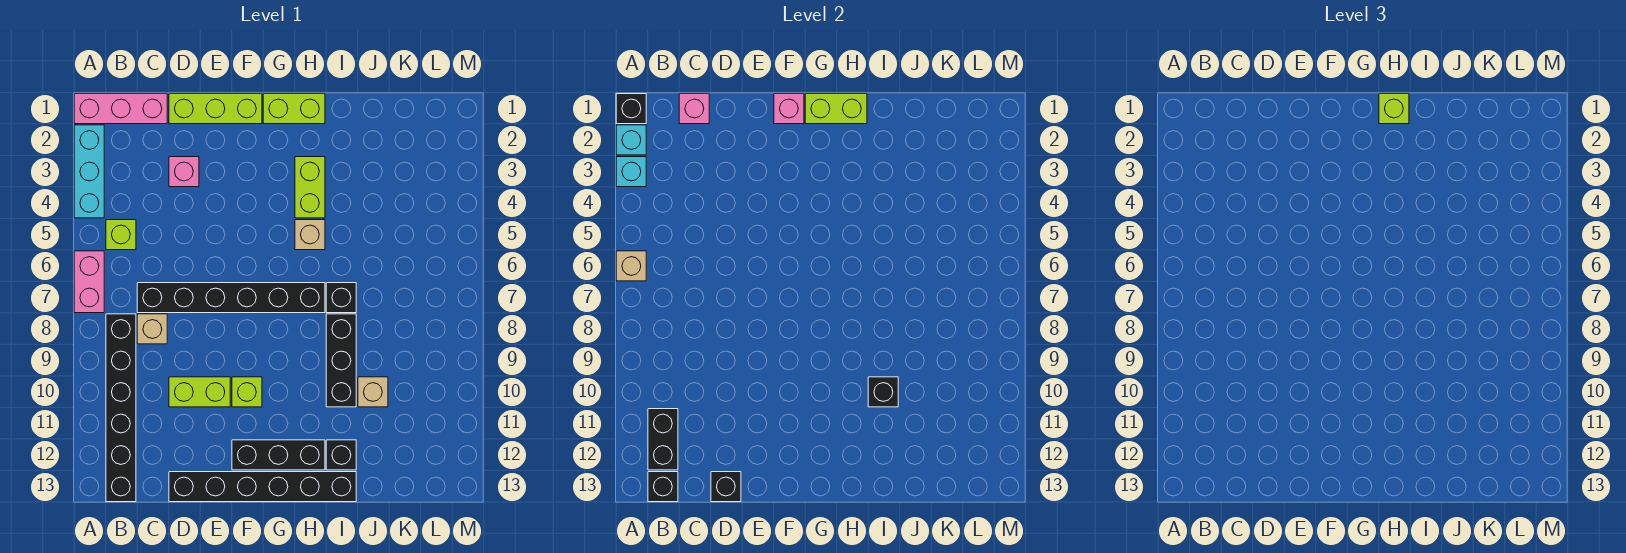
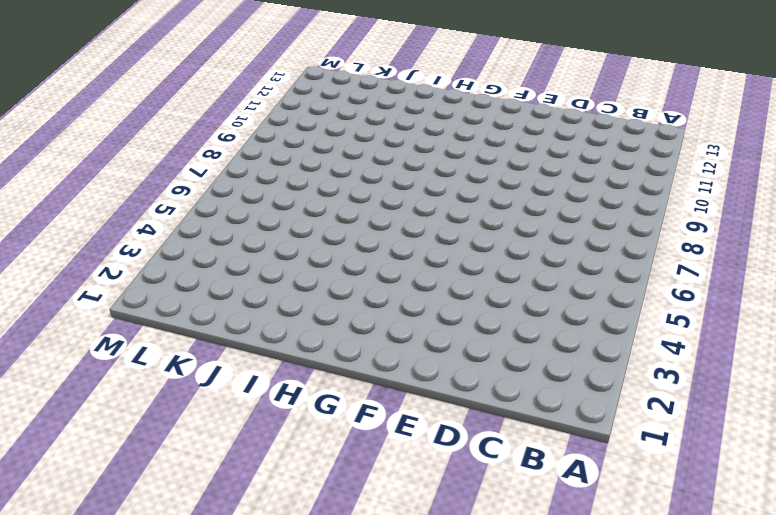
none -> pink brick A1:C1 level 1
none -> cyan brick A2:A4 level 1
none -> pink brick A6:A7 level 1
none -> lime brick B5 level 1

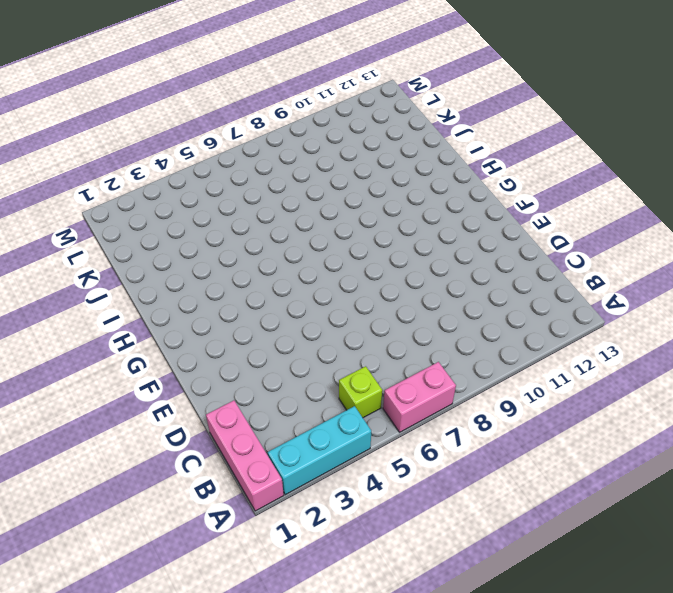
none -> black brick B8:B13 level 1
none -> black brick C7:H7 level 1
none -> tan brick C8 level 1
none -> lime brick D1:F1 level 1

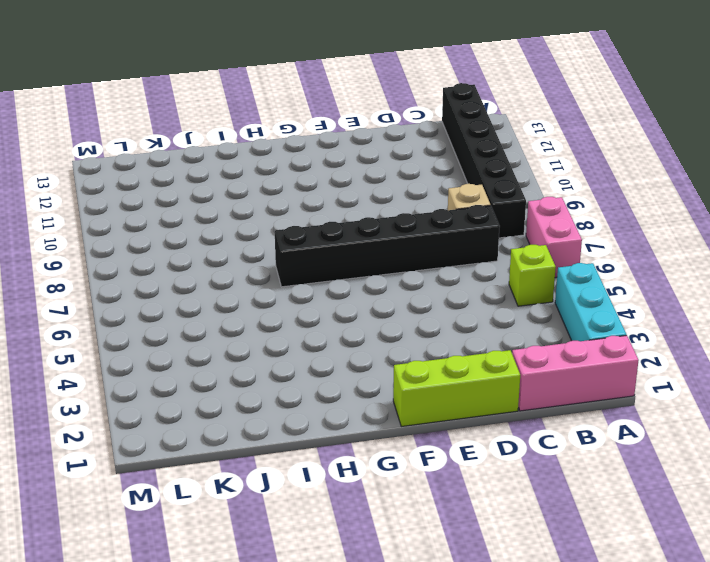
none -> pink brick D3 level 1
none -> lime brick D10:E10 level 1
none -> black brick D13:I13 level 1
none -> lime brick F10 level 1

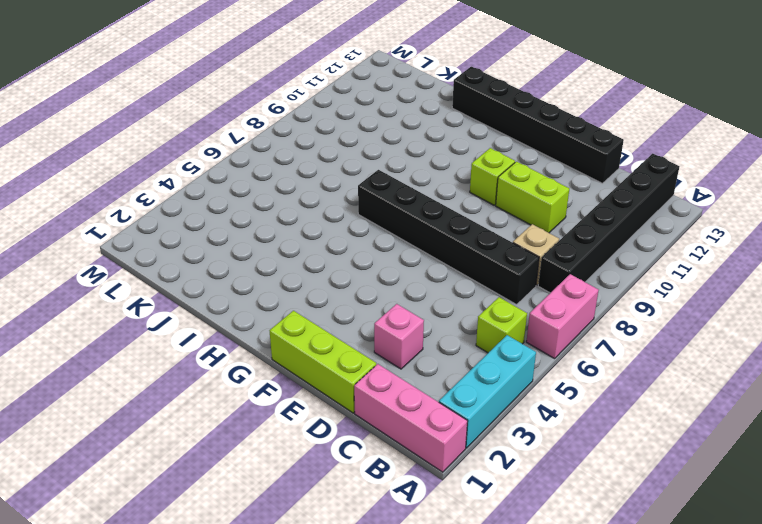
none -> black brick F12:H12 level 1
none -> lime brick G1:H1 level 1
none -> lime brick H3:H4 level 1
none -> tan brick H5 level 1

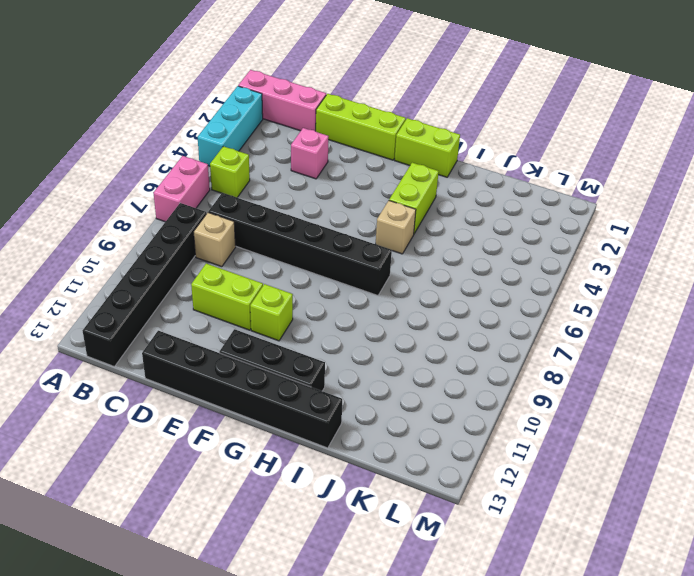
none -> black brick I7 level 1
none -> black brick I8:I10 level 1
none -> black brick I12 level 1
none -> tan brick J10 level 1

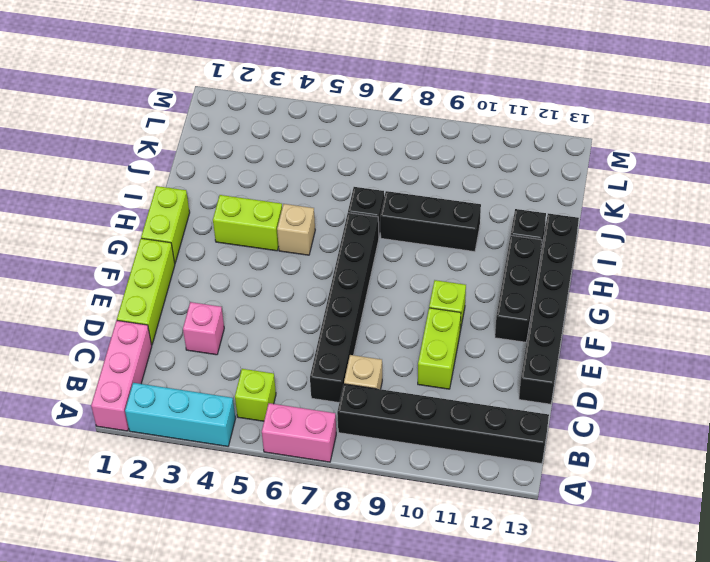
none -> tan brick J10 level 1
none -> black brick A1 level 2
none -> cyan brick A2 level 2
none -> cyan brick A3 level 2

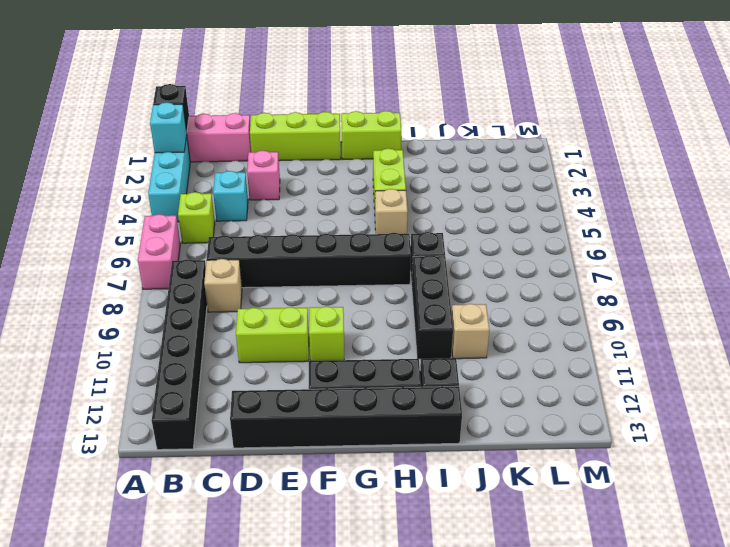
cyan brick C4 level 1 -> cyan brick A3 level 2
none -> tan brick A6 level 2
none -> black brick B11:B12 level 2
none -> black brick B13 level 2
none -> pink brick C1 level 2

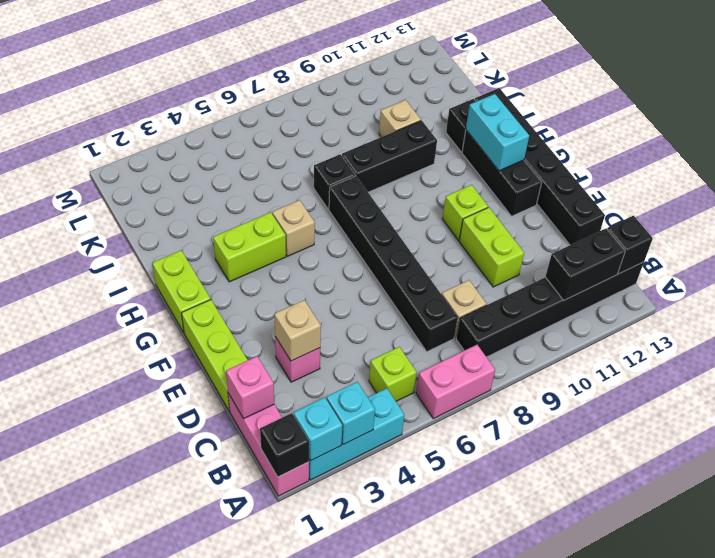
tan brick D3 level 2 -> tan brick A6 level 2
cyan brick G12:H12 level 2 -> none
none -> black brick D13 level 2
none -> pink brick F1 level 2
none -> lime brick G1:H1 level 2
none -> black brick I10 level 2

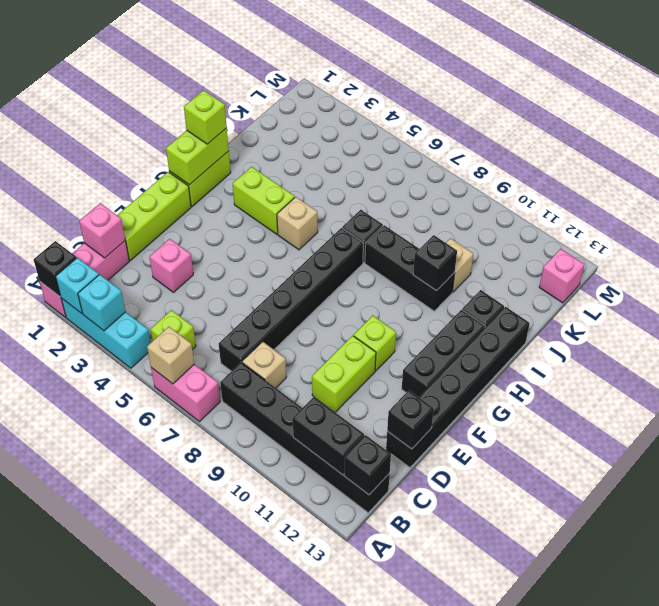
pink brick L13 level 1 -> pink brick F1 level 2

